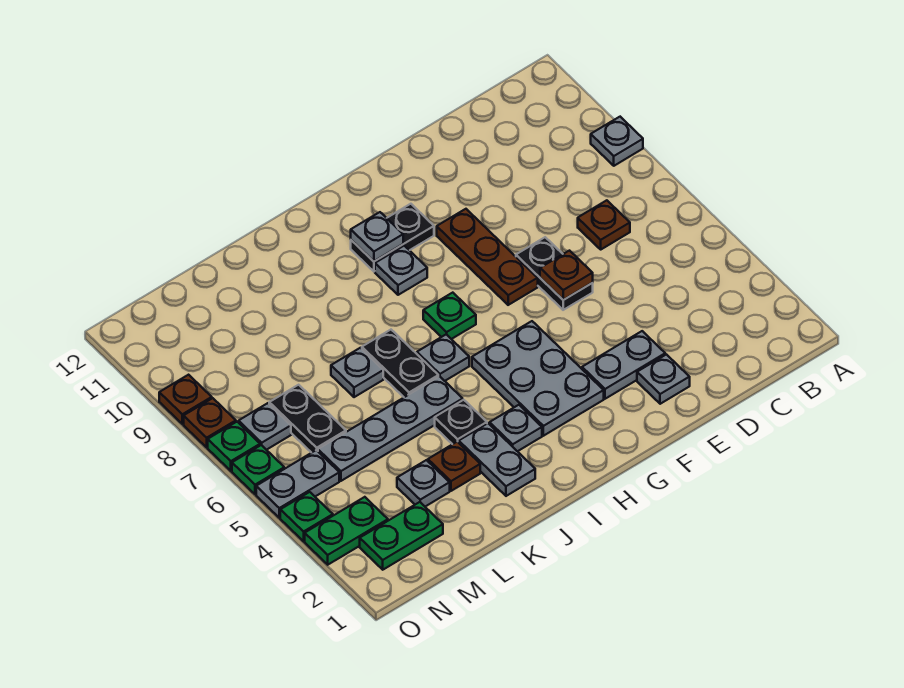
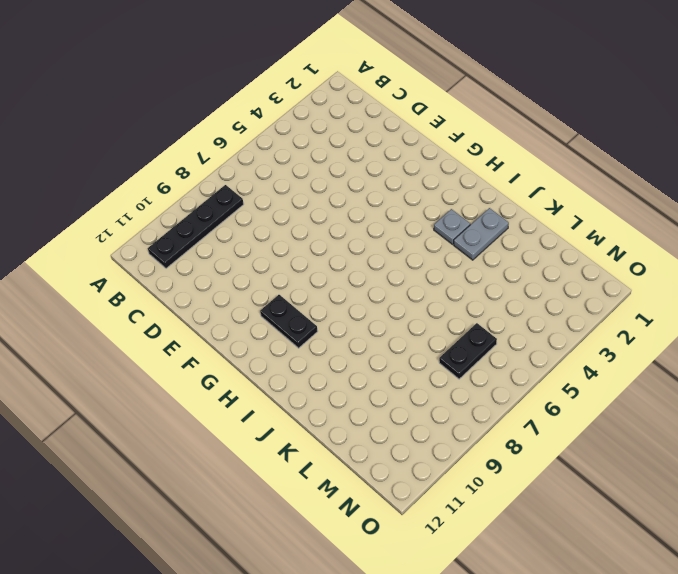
black plate B8:B11 level 1 -> none
none -> grey plate A9 level 1
none -> brown plate C7 level 1
none -> grey plate E2 level 1
none -> grey plate E3:F3 level 1

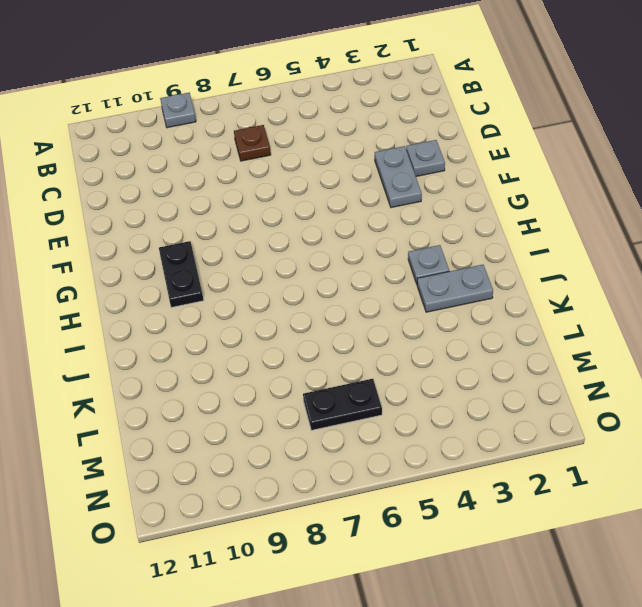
none -> black plate E6:E7 level 1
none -> brown plate F7:F9 level 1
none -> grey plate G3:H5 level 1
none -> green plate H7 level 1

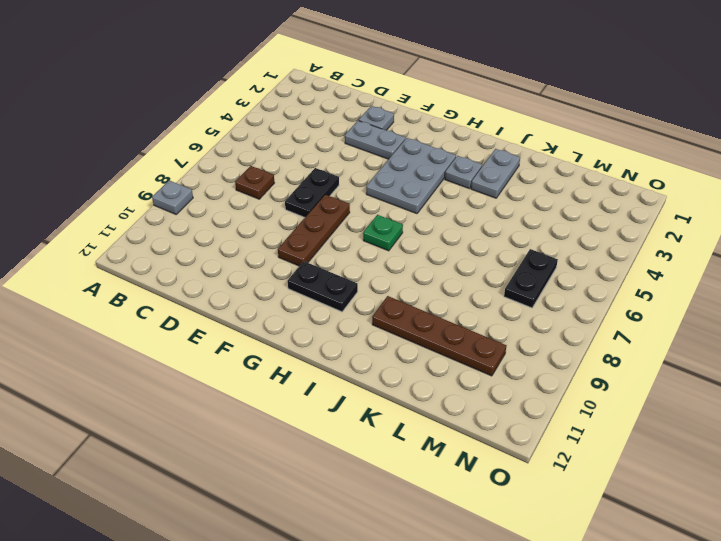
brown plate J10:M10 level 1 -> none
none -> grey plate H9 level 1
none -> grey plate I6 level 1
none -> black plate J4 level 1
none -> grey plate J5:M5 level 1

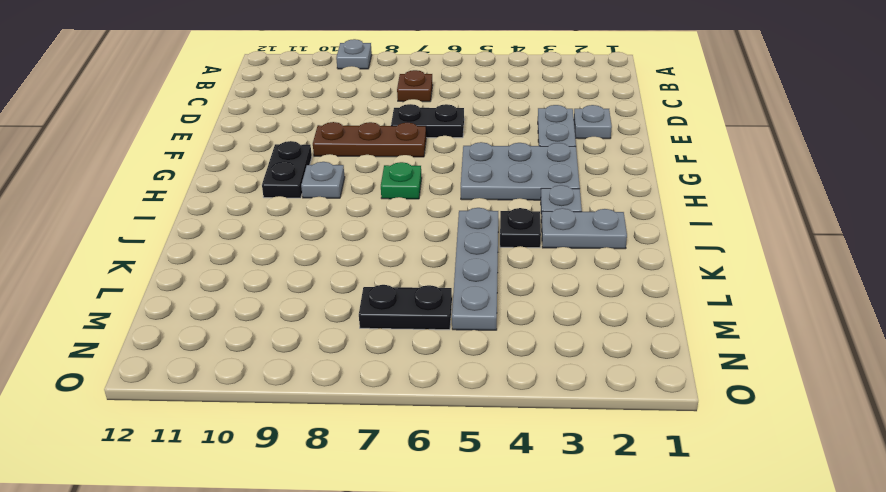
none -> grey plate I6 level 1
none -> black plate J6:J7 level 1
none -> brown plate K3 level 1
none -> grey plate K7 level 1

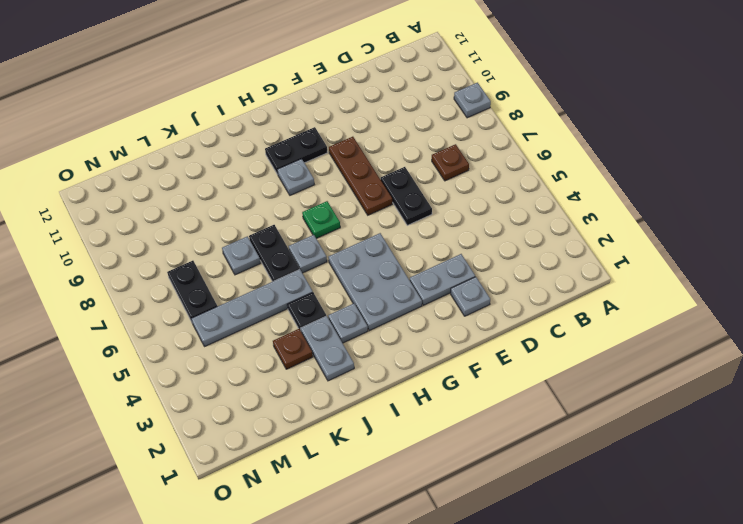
none -> grey plate L3 level 1
none -> green plate M2:N2 level 1
none -> green plate N3:O3 level 1
none -> grey plate N5:O5 level 1

